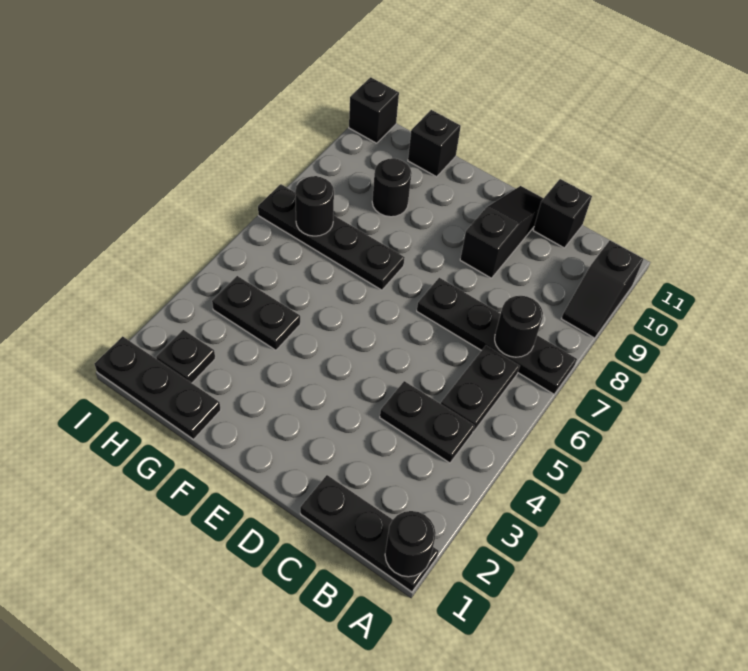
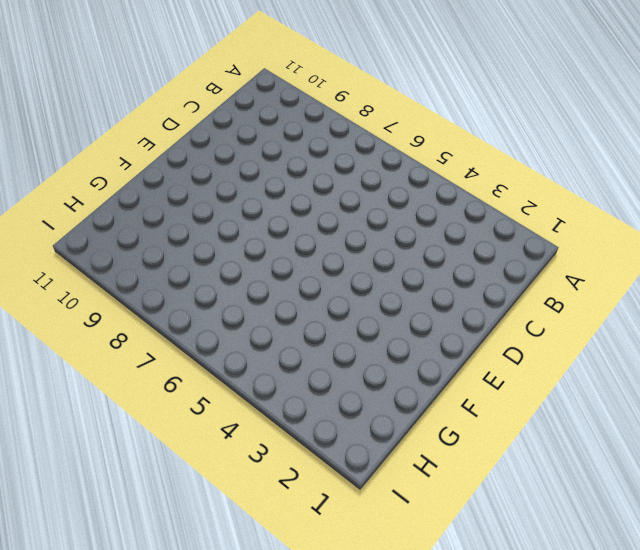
none -> black plate A1:C1 level 1
none -> black plate A7:D7 level 1
none -> black slope A9:A10 level 1 top 10

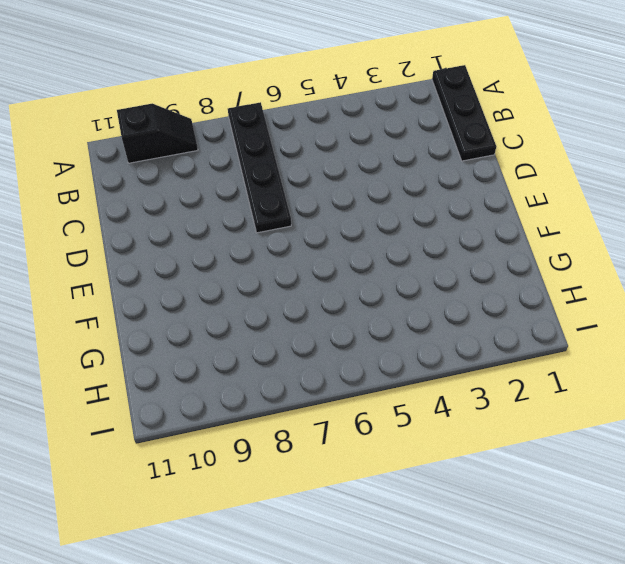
none -> black plate B4:C4 level 1
none -> black plate B5:B6 level 1
none -> black brick C11 level 1

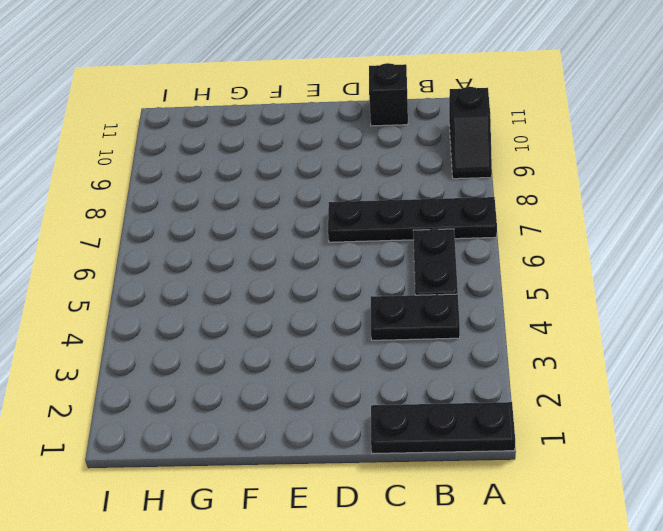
none -> black slope D9:D11 level 1 top 9
none -> black plate F7:I7 level 1
none -> black plate G1:I1 level 1

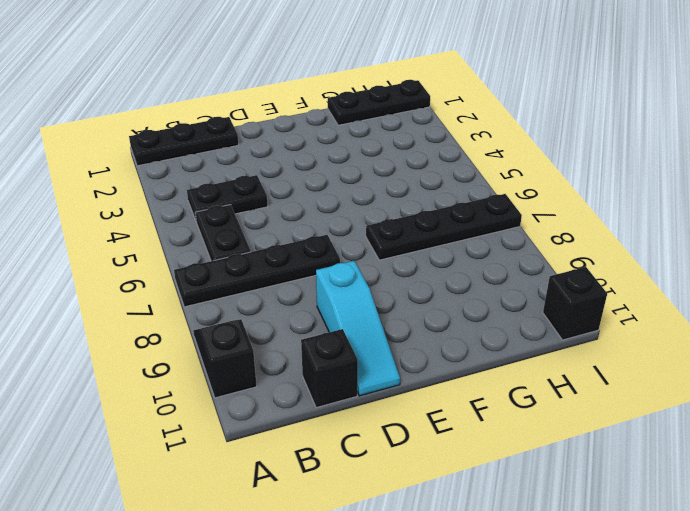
cyan slope D9:D11 level 1 top 9 -> black slope D9:D11 level 1 top 9
none -> black plate G4:H4 level 1
none -> black round brick G9 level 1
none -> black brick G11 level 1

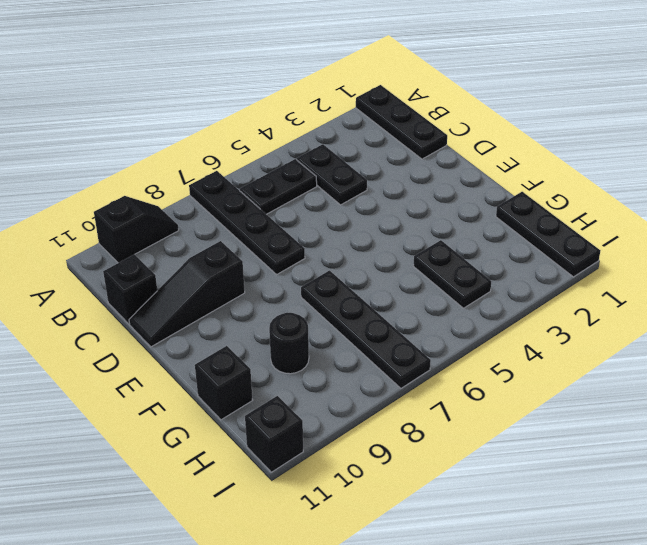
none -> black plate H2 level 1
none -> black round brick A1 level 2
none -> black round brick B7 level 2

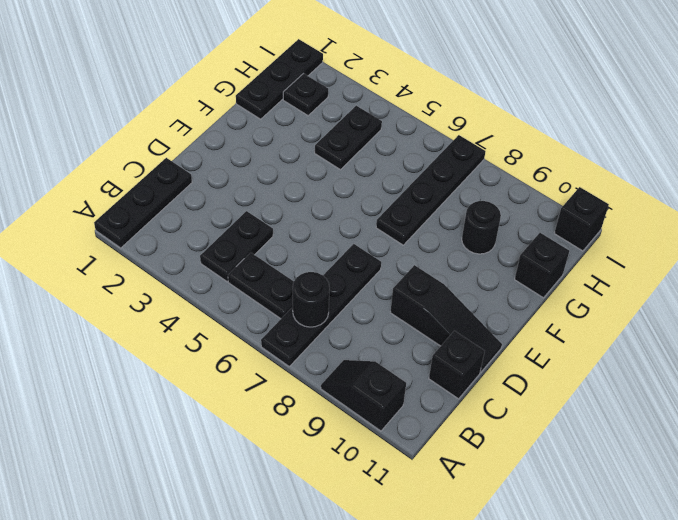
none -> black round brick A1 level 2
none -> black round brick H7 level 2

